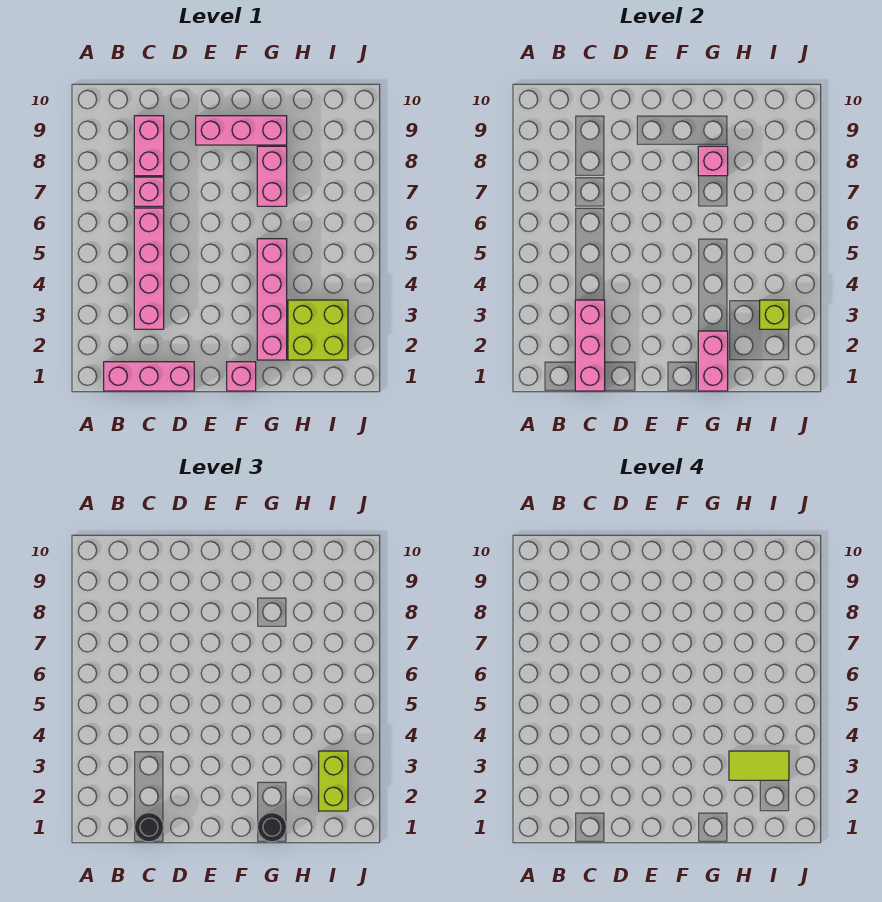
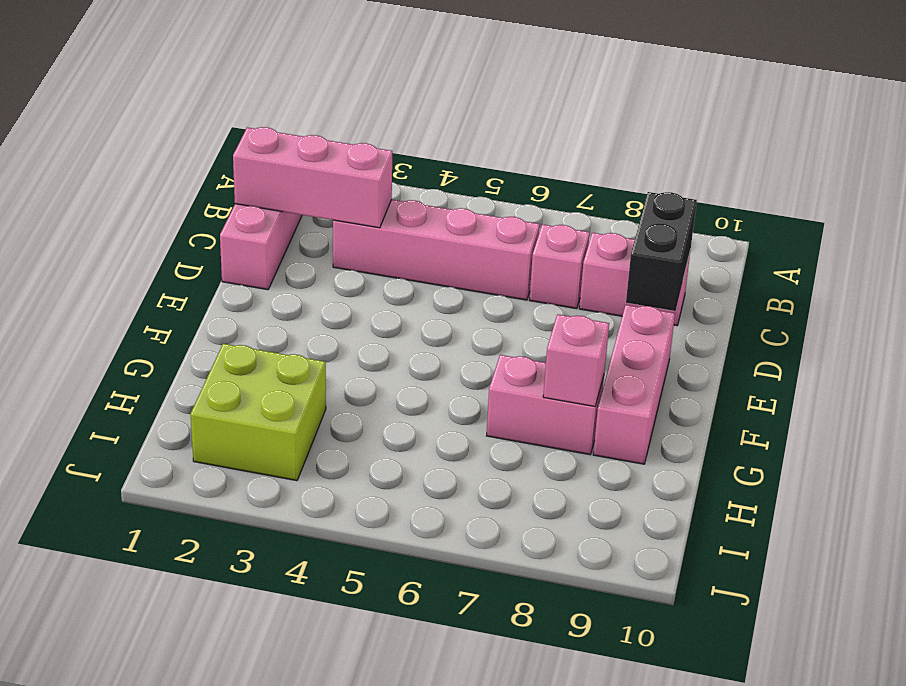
black brick C9:D9 level 2 -> none
none -> pink brick F1 level 1
none -> pink brick G2:G5 level 1
none -> pink brick G1:G2 level 2

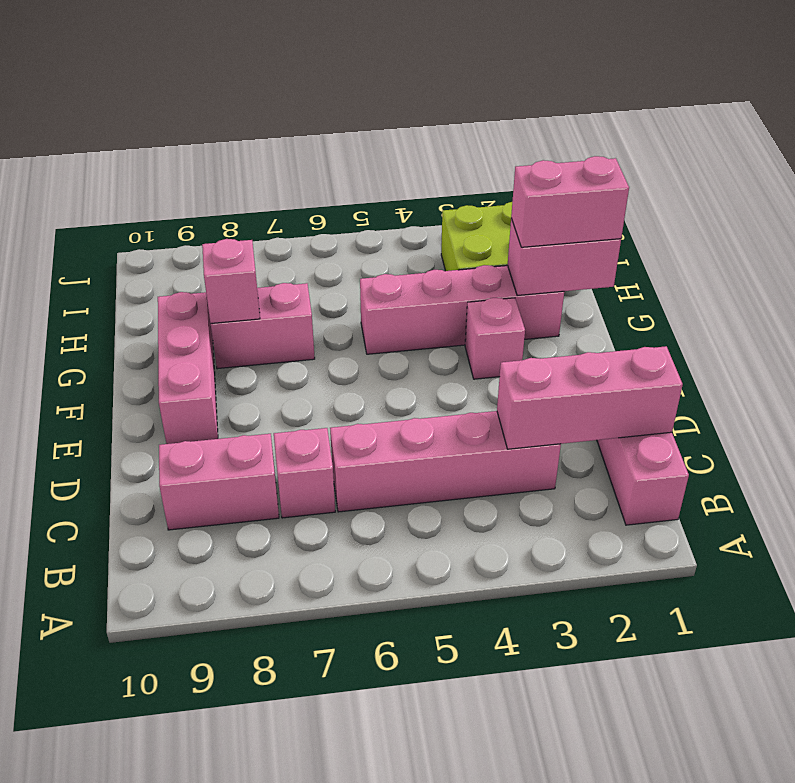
pink brick F3 level 1 -> pink brick F1 level 1
pink brick G1:G2 level 3 -> black round brick G1 level 3
none -> lime brick I3 level 2
none -> black round brick C1 level 3
none -> lime brick I2:I3 level 3

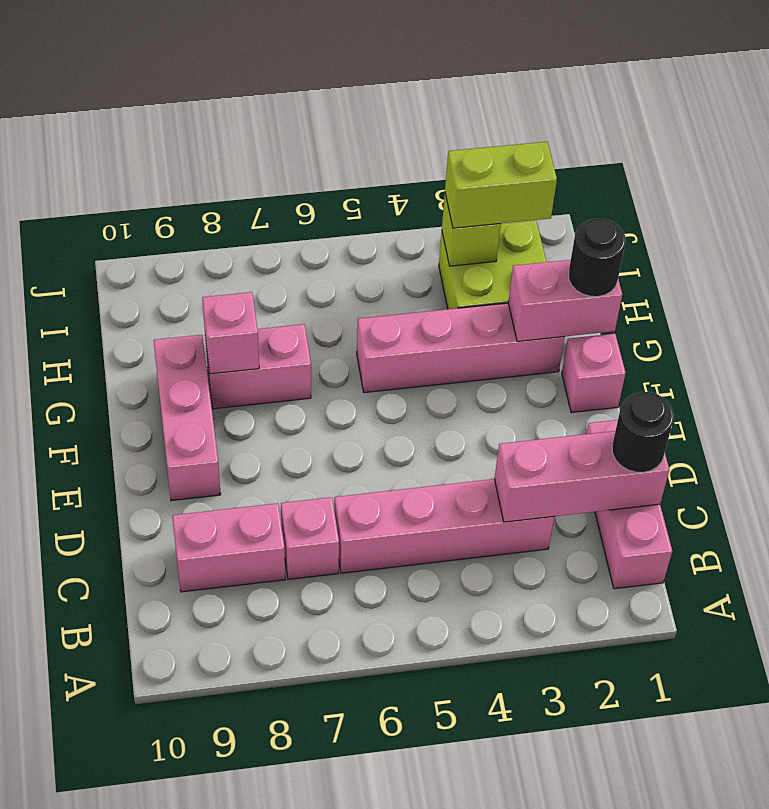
none -> lime tile H3:I3 level 4

